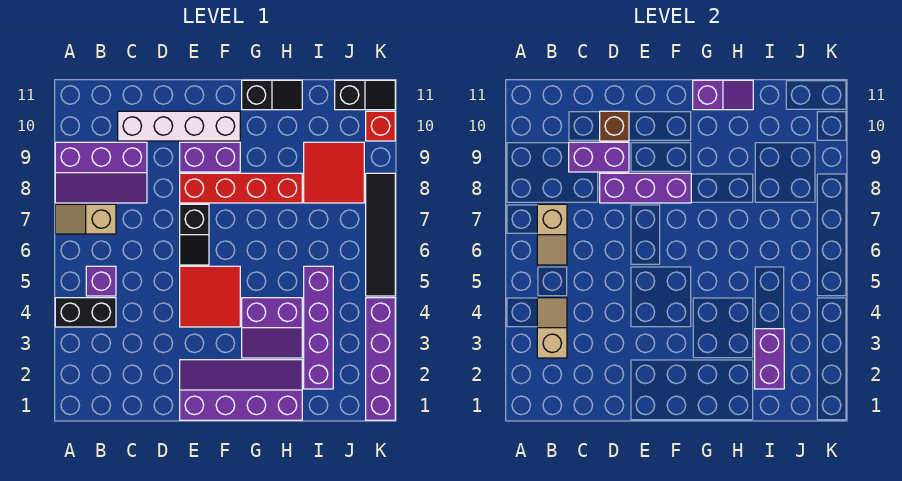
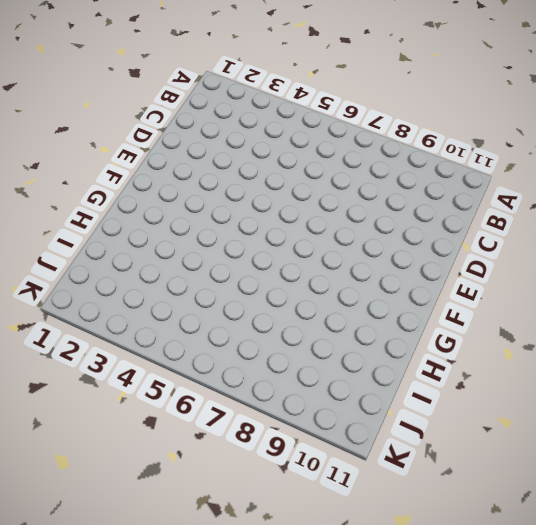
none -> black brick A4:B4 level 1
none -> tan slope A7:B7 level 1 top B
none -> purple slope A8:C9 level 1 top 9

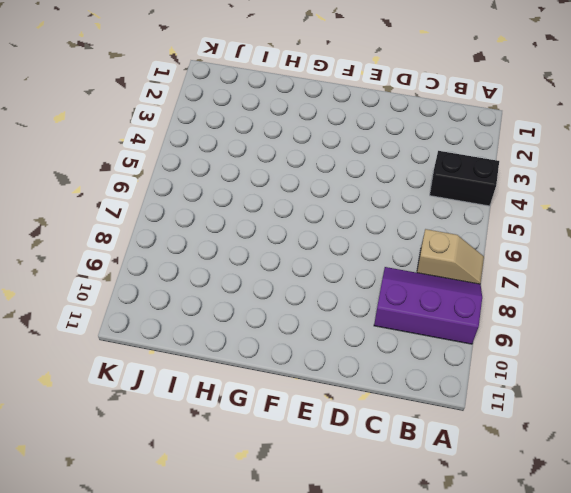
none -> purple brick B5 level 1
none -> white brick C10:F10 level 1
none -> purple slope E1:H2 level 1 top 1

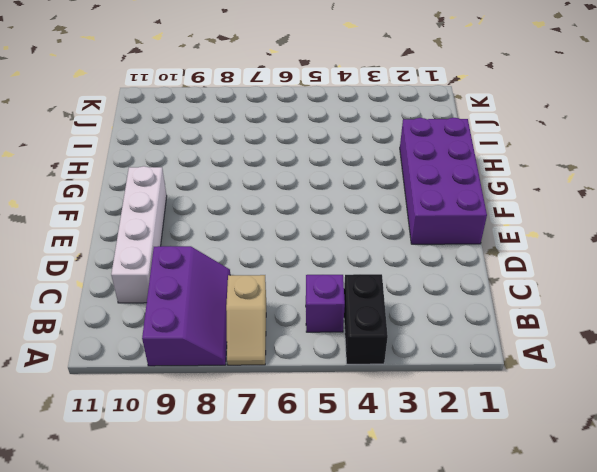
purple brick E1:H2 level 1 -> purple slope E1:H2 level 1 top 1
none -> red tile E4:F5 level 1
none -> black slope E6:E7 level 1 top 7
none -> red brick E8:H8 level 1

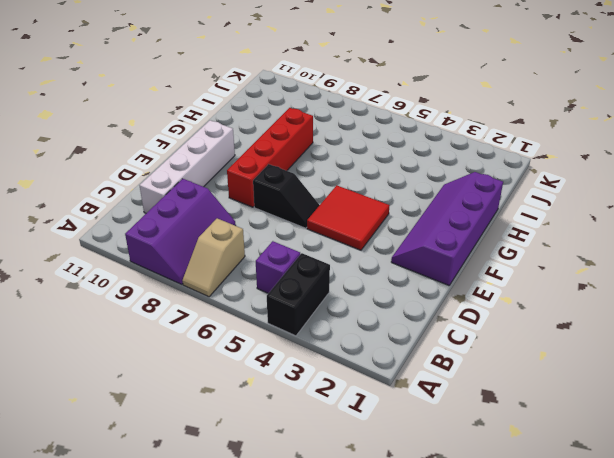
none -> purple brick E9:F9 level 1
none -> purple slope G3:H4 level 1 top 4
none -> black slope G11:H11 level 1 top G

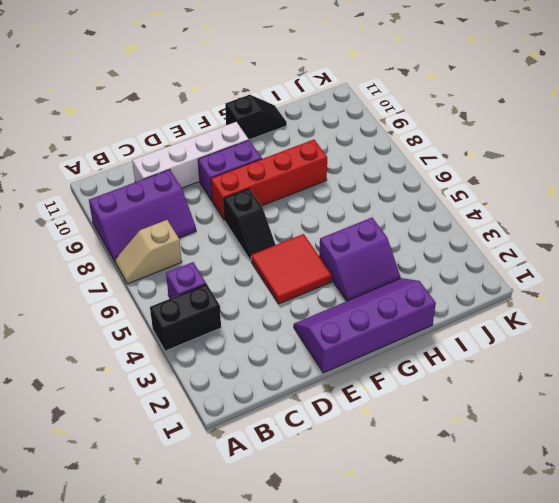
none -> purple brick I2:I5 level 1
none -> red tile I8:J9 level 1
none -> black slope J11:K11 level 1 top J

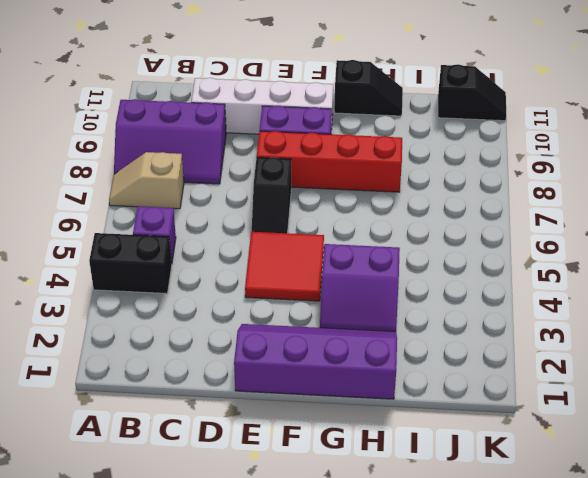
none -> purple brick I2:I5 level 1
none -> red tile I8:J9 level 1
none -> purple brick K1:K4 level 1

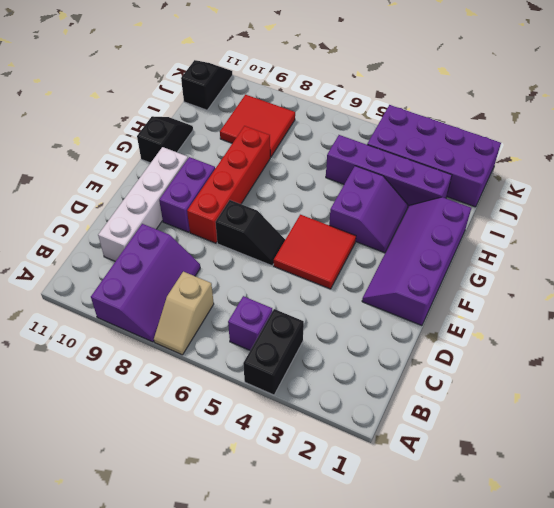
purple brick J1:K4 level 1 -> purple brick K1:K4 level 1
none -> black tile K5:K8 level 1
none -> red brick K10 level 1
none -> tan slope B3:B4 level 2 top 3

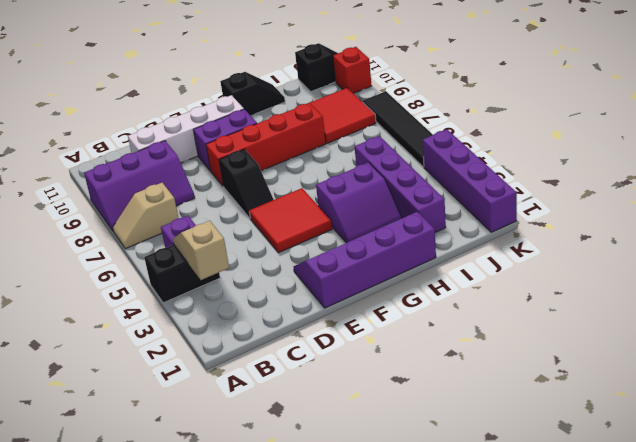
none -> tan slope B6:B7 level 2 top 7
none -> purple brick C9:D9 level 2
none -> purple brick D8:F8 level 2

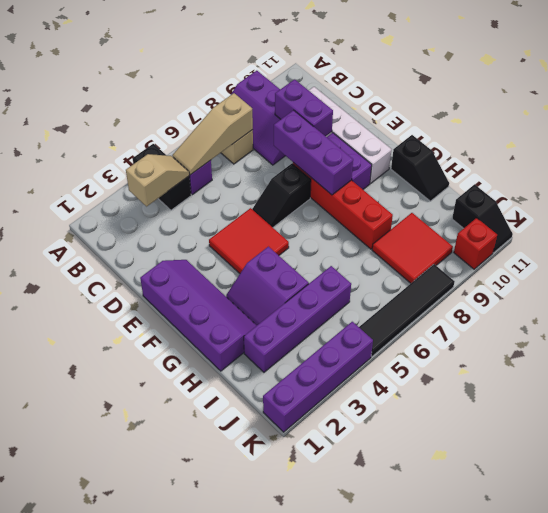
tan slope B5:B7 level 2 top 7 -> tan slope B6:B7 level 2 top 7
none -> brown brick D10 level 2
none -> purple slope G11:H11 level 2 top G
none -> purple brick I2:I3 level 2

